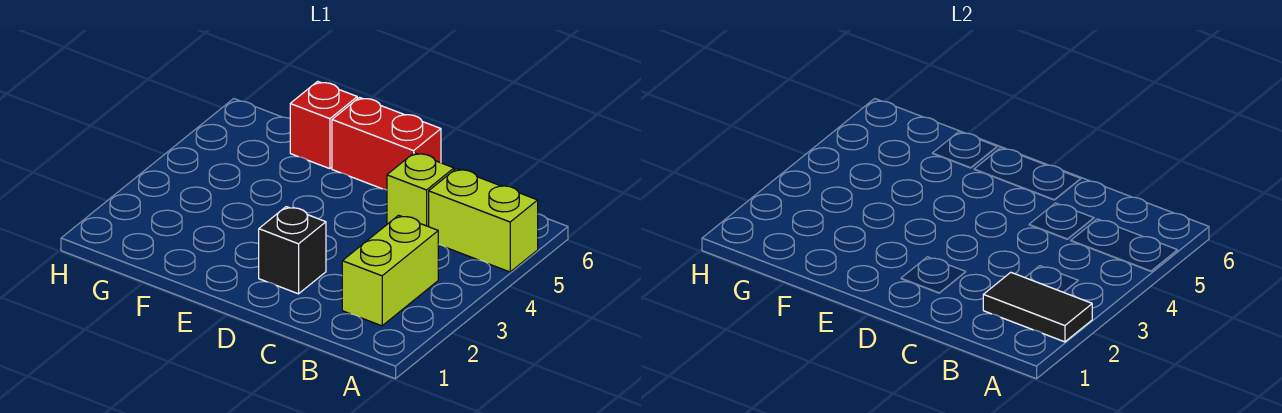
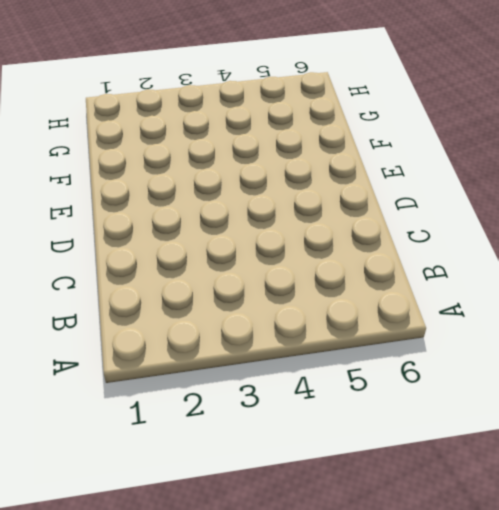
none -> lime brick A5:B5 level 1
none -> lime brick B2:B3 level 1

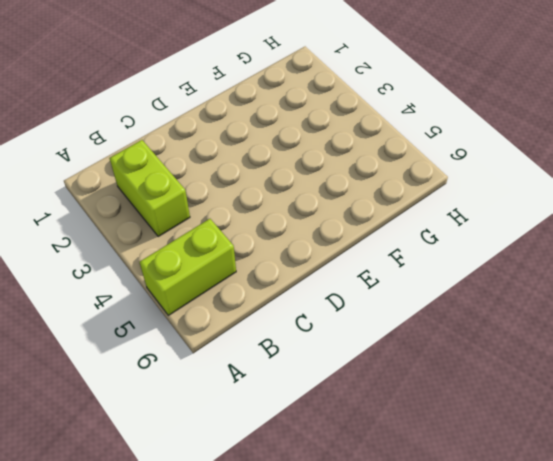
none -> lime brick C5 level 1
none -> black brick D2 level 1

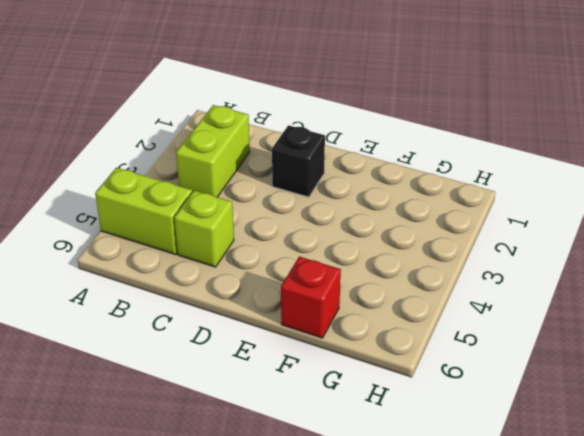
none -> red brick D6:E6 level 1
none -> black tile A2:B2 level 2

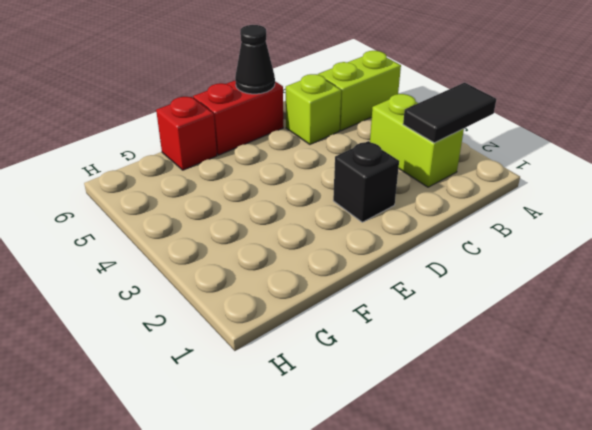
black cone D6 level 2 -> none

